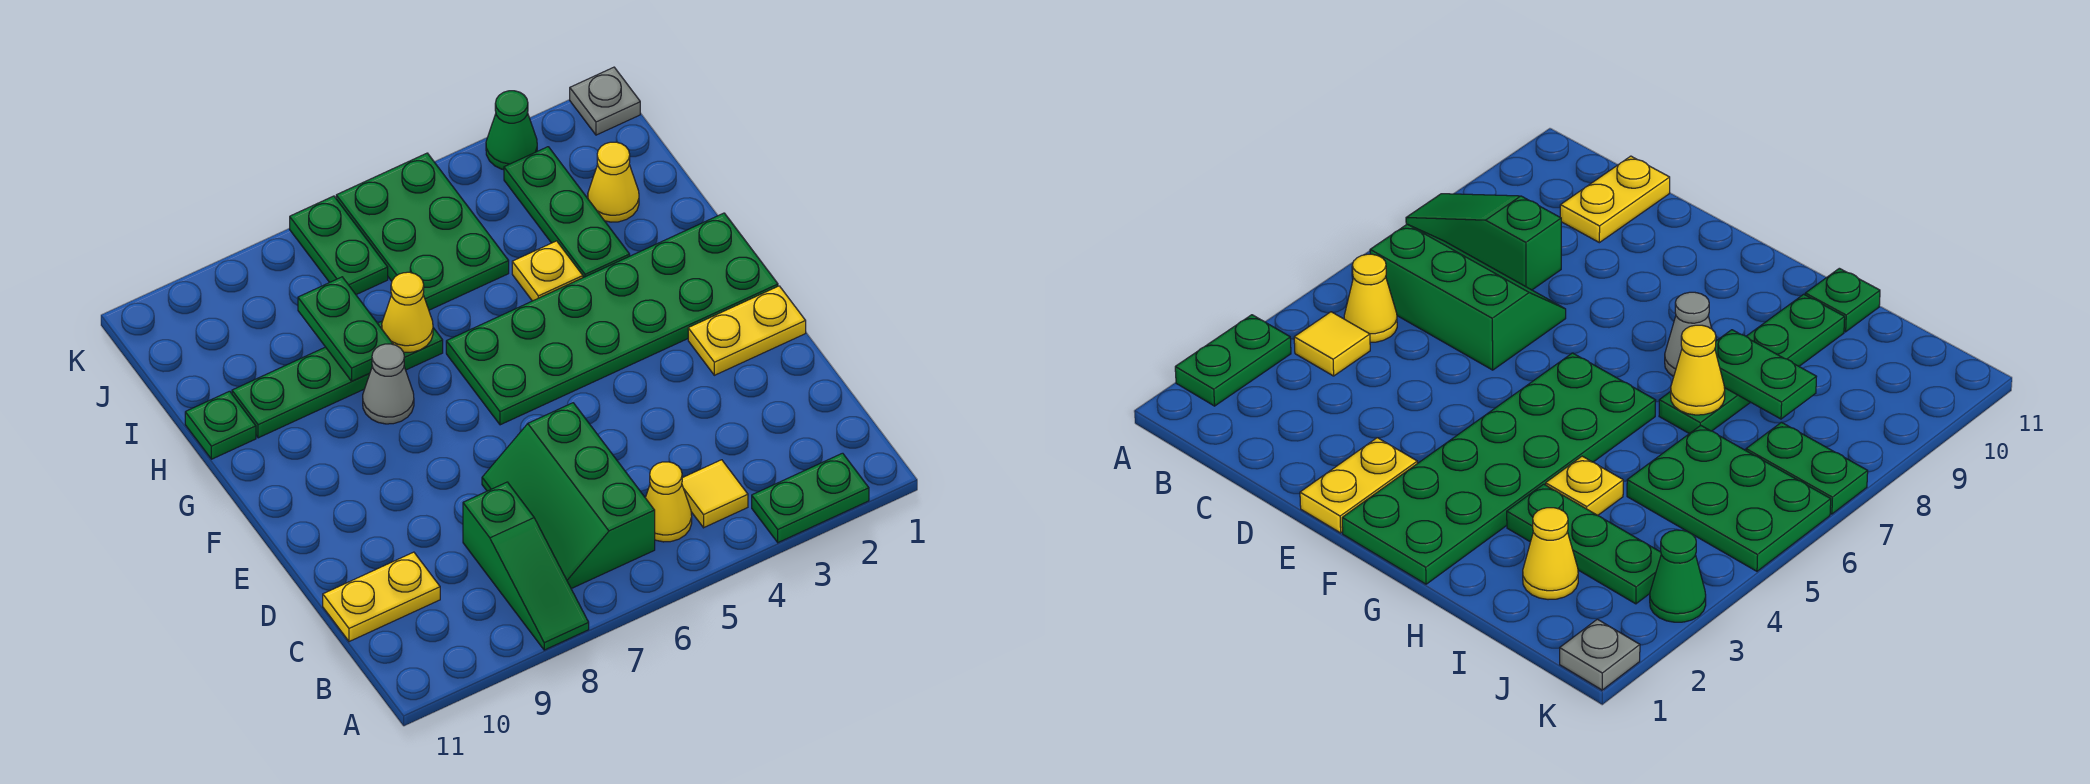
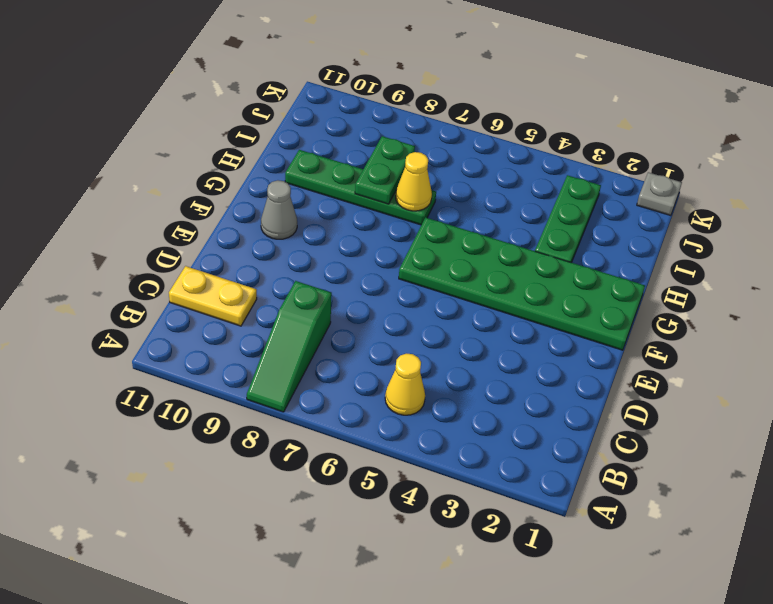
grey cone F10 level 1 -> grey cone G8 level 1
none -> green plate A2:A3 level 1
none -> yellow tile B4 level 1
none -> green slope B6:D7 level 1 top 6

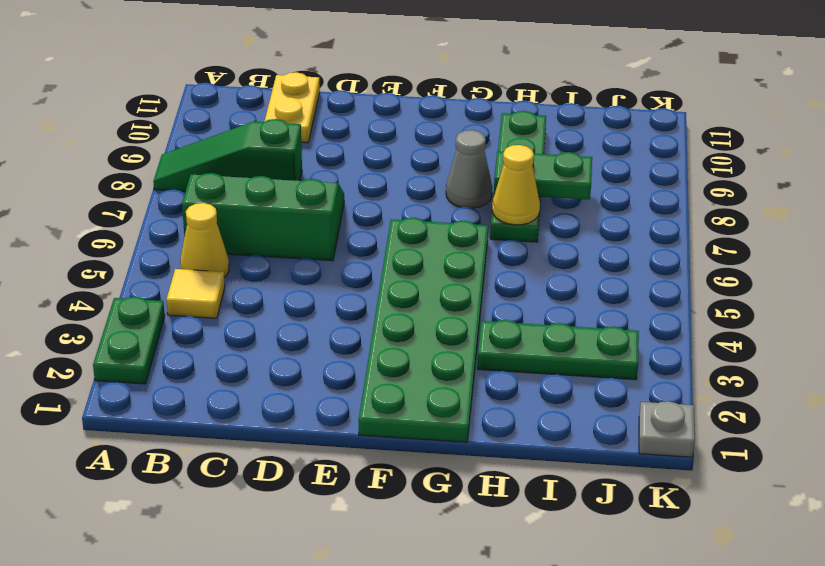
none -> yellow plate E1:E2 level 1
none -> yellow plate H4 level 1
none -> green plate H11 level 1

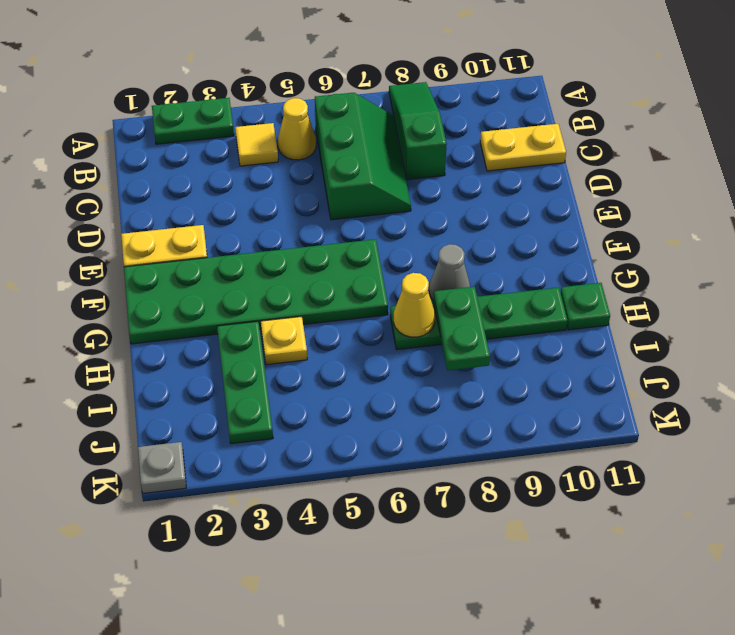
none -> yellow cone I2 level 1
none -> green plate I5:K6 level 1
none -> green plate J7:K7 level 1

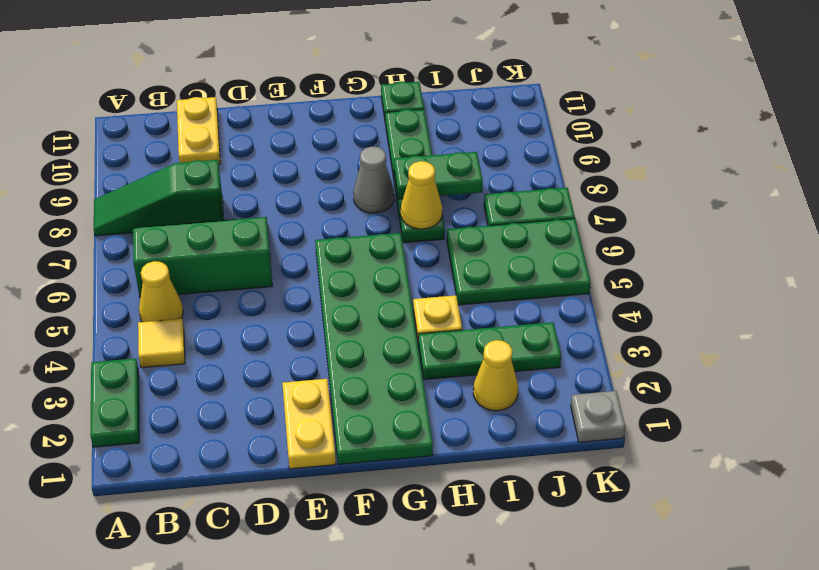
none -> green cone K3 level 1

